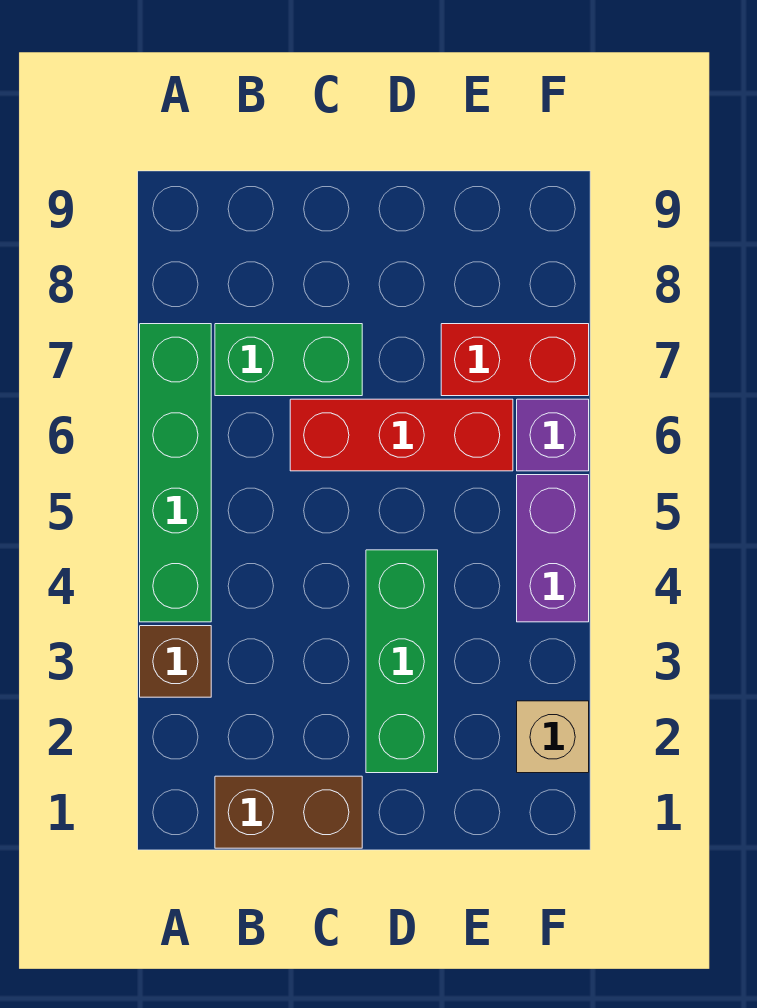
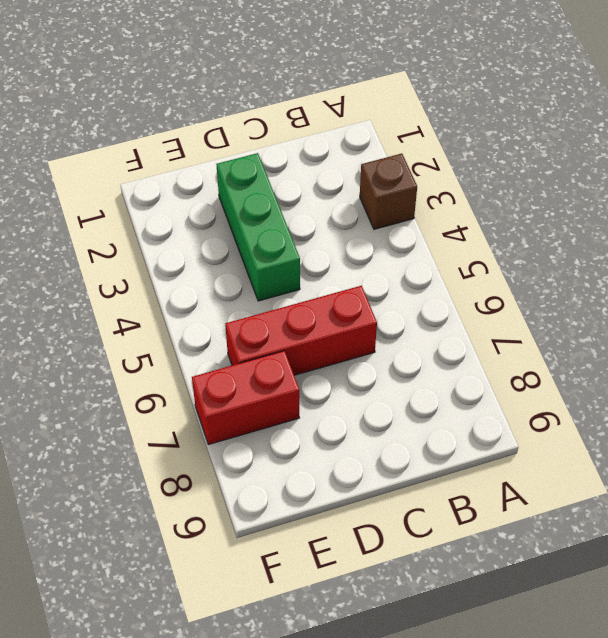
none -> green brick A4:A7 level 1
none -> brown brick B1:C1 level 1

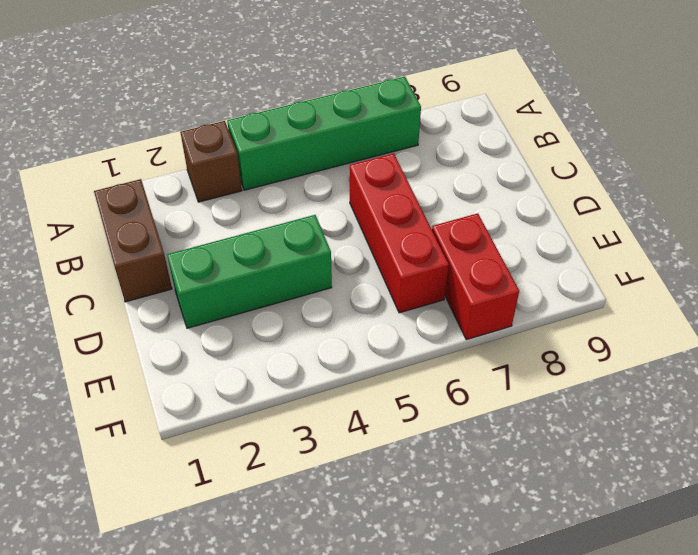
none -> green brick B7:C7 level 1
none -> tan brick F2 level 1

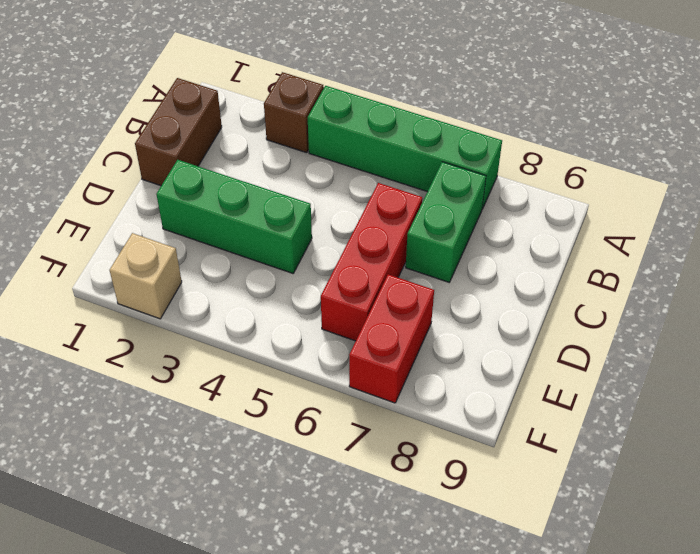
none -> purple brick F4:F5 level 1
none -> purple brick F6 level 1

